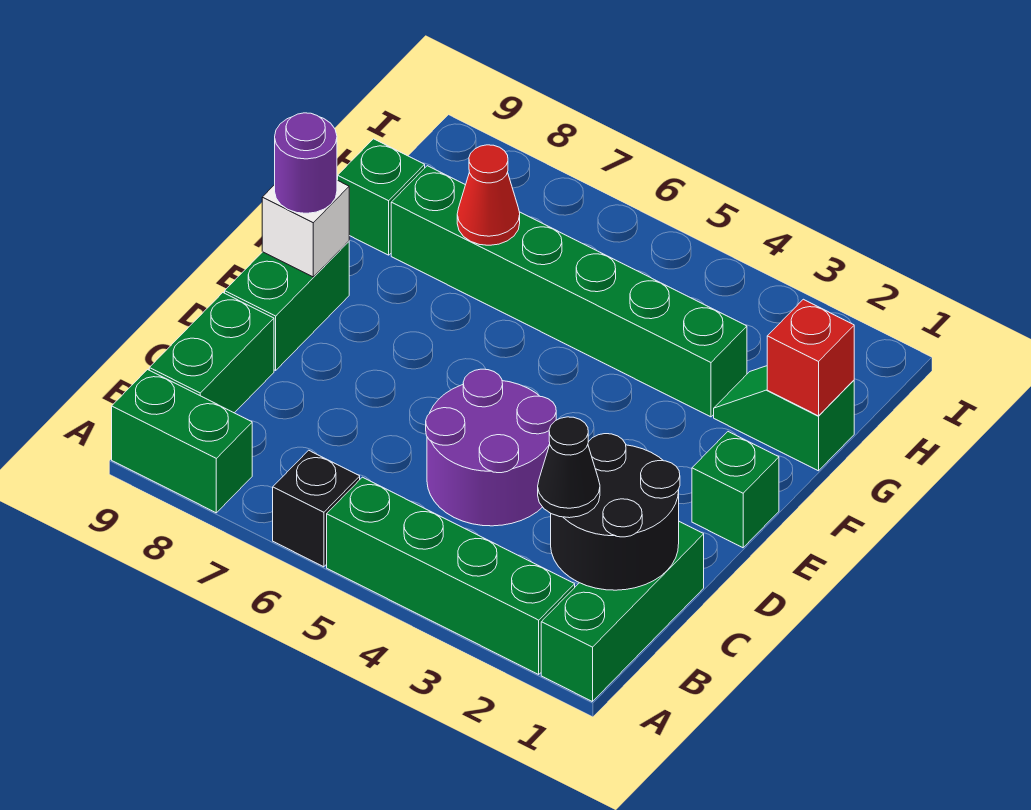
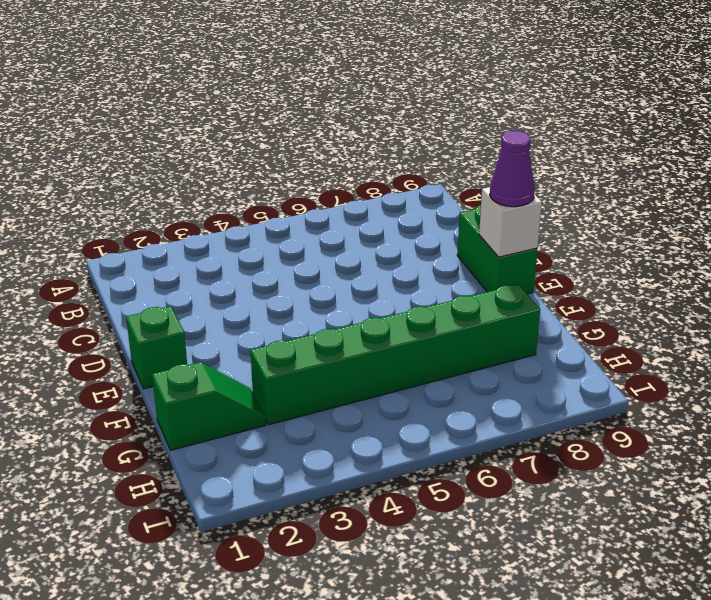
purple cone E9 level 3 -> purple round brick E9 level 3
none -> green brick A1:C1 level 1
none -> green brick A2:A5 level 1
none -> black brick A6 level 1

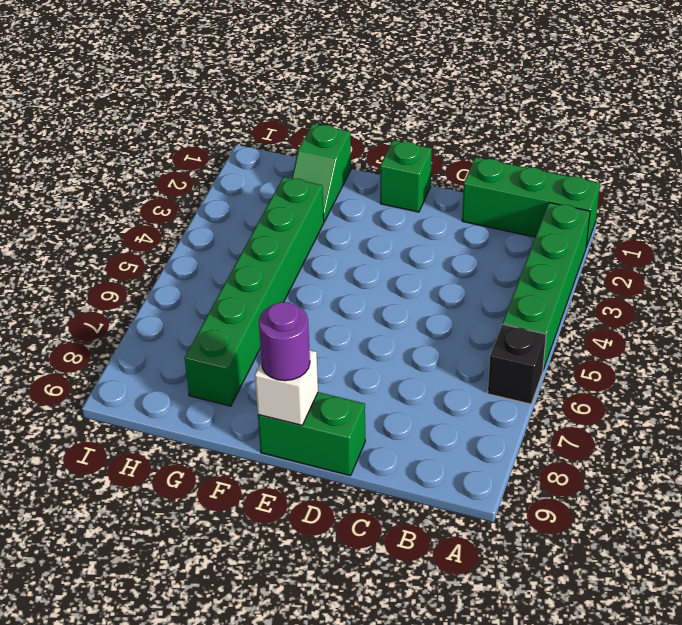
none -> green brick A8:A9 level 1
none -> green brick B9:C9 level 1
none -> purple round brick C4:D5 level 1

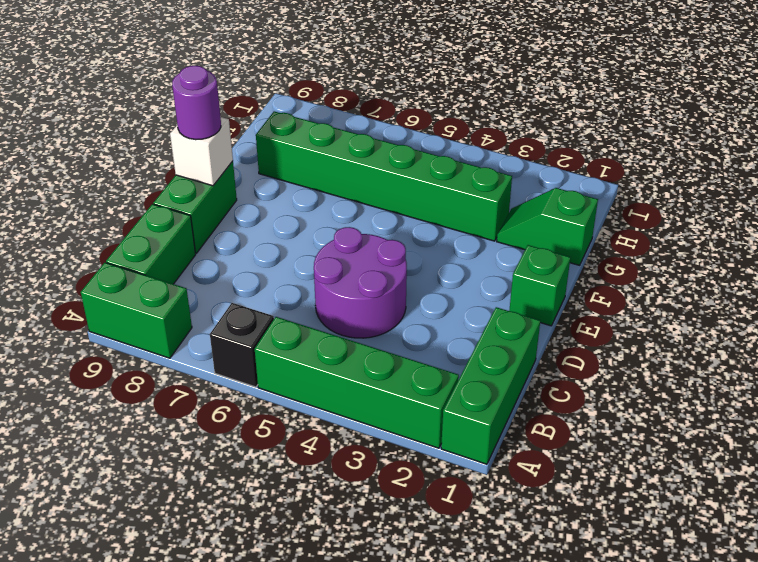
none -> green brick G9 level 1
none -> black round brick B1:C2 level 2
none -> red brick G1 level 2

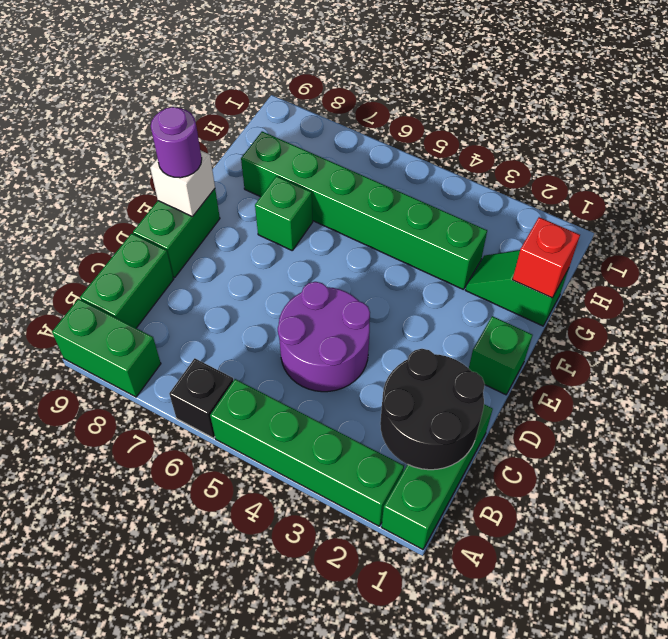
green brick F7 level 1 -> green brick G9 level 1
none -> red cone G7 level 2
none -> black cone B2 level 3

